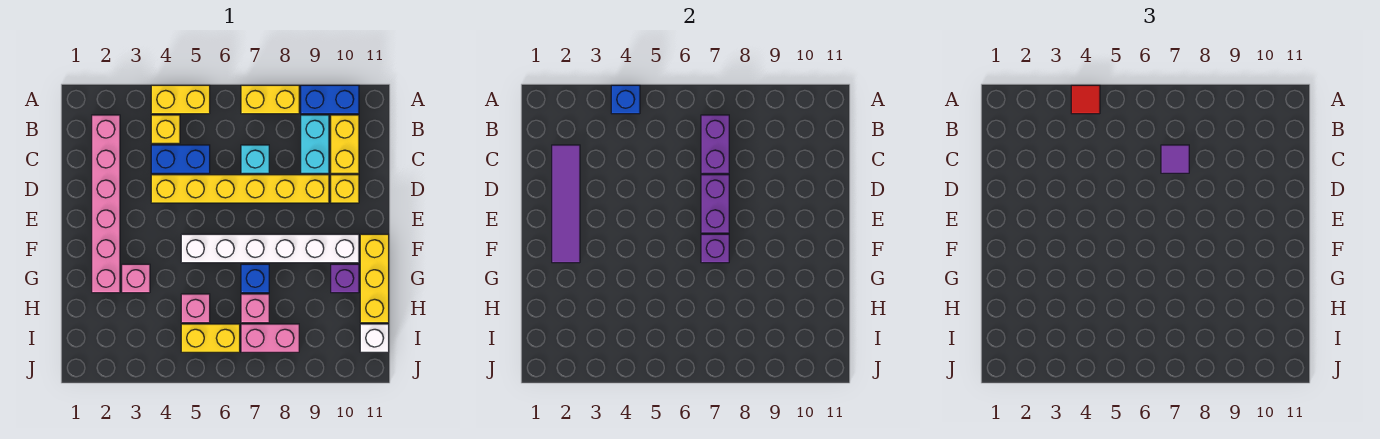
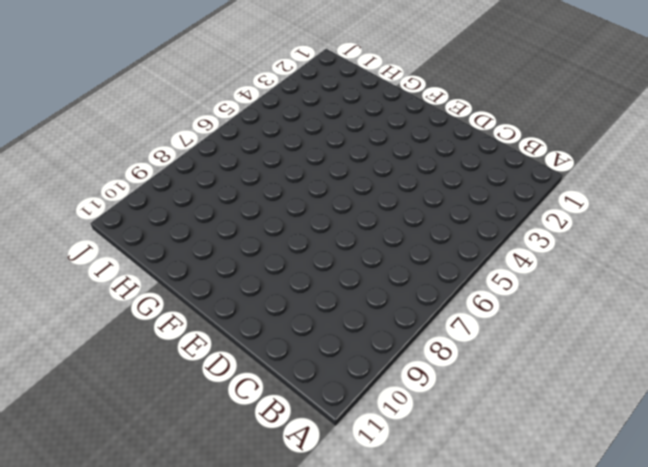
none -> yellow brick A4:A5 level 1
none -> yellow brick A7:A8 level 1
none -> blue brick A9:A10 level 1

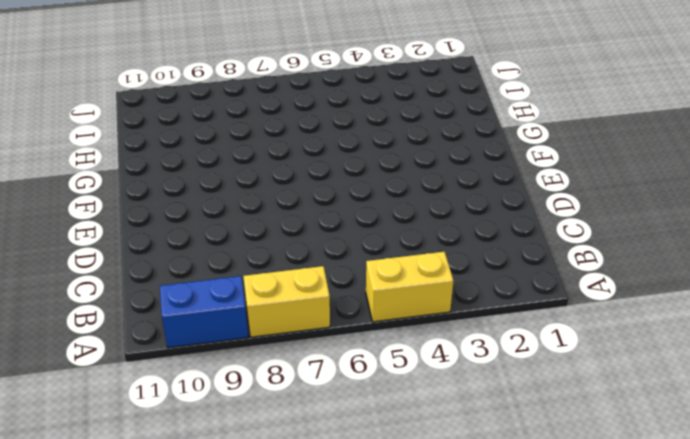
none -> pink brick B2:G2 level 1
none -> yellow brick B4 level 1
none -> cyan brick B9:C9 level 1

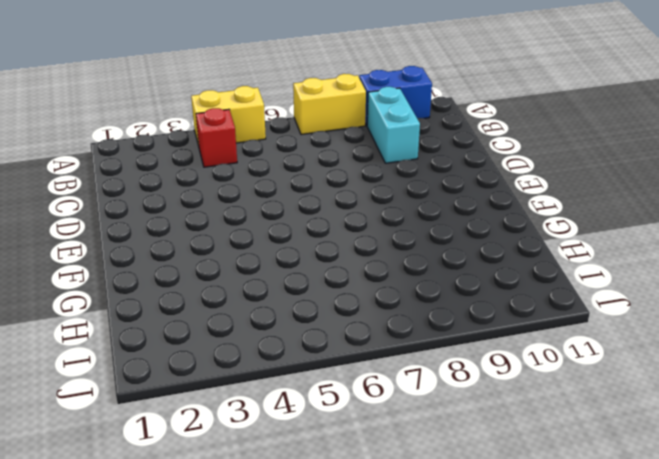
red brick B4 level 1 -> yellow brick B4 level 1
none -> pink brick B2:G2 level 1
none -> yellow brick B10:C10 level 1
none -> blue brick C4:C5 level 1

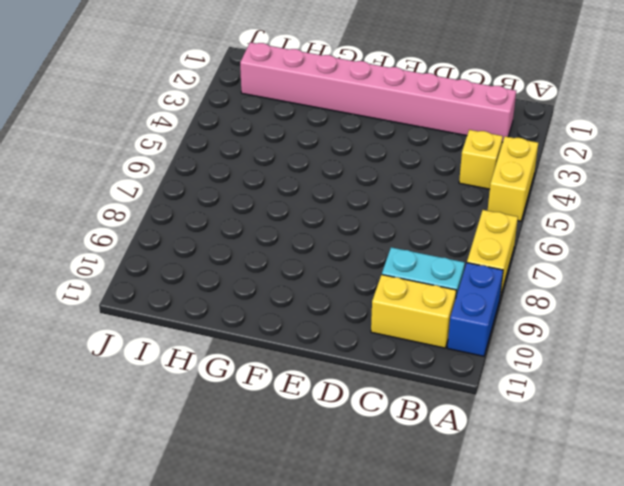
pink brick B2:I2 level 1 -> pink brick B2:G2 level 1
none -> blue brick C4:C5 level 1
none -> cyan brick C7 level 1
none -> yellow brick D4:D9 level 1

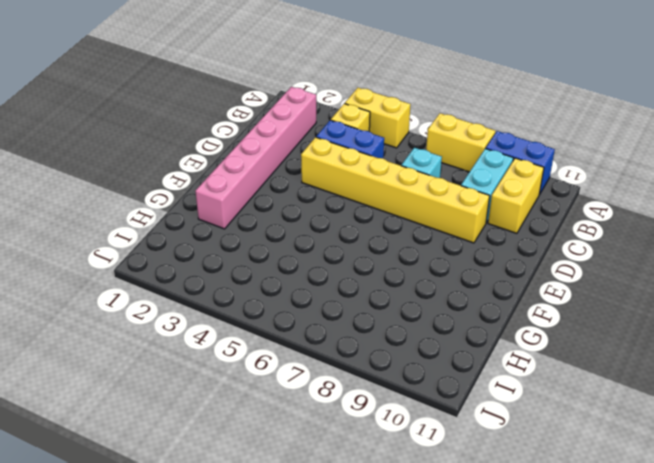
none -> yellow brick D10 level 1
none -> white brick F5:F10 level 1
none -> yellow brick F11:H11 level 1

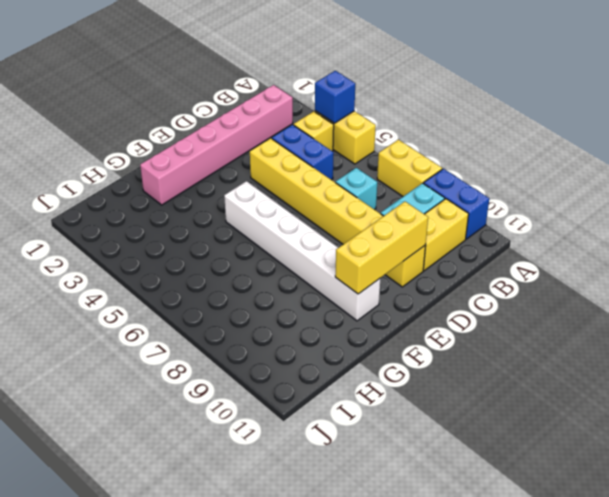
yellow brick D10:F10 level 2 -> yellow brick F11:H11 level 1
none -> pink brick G3 level 1
none -> blue brick G7 level 1
none -> purple brick G10 level 1

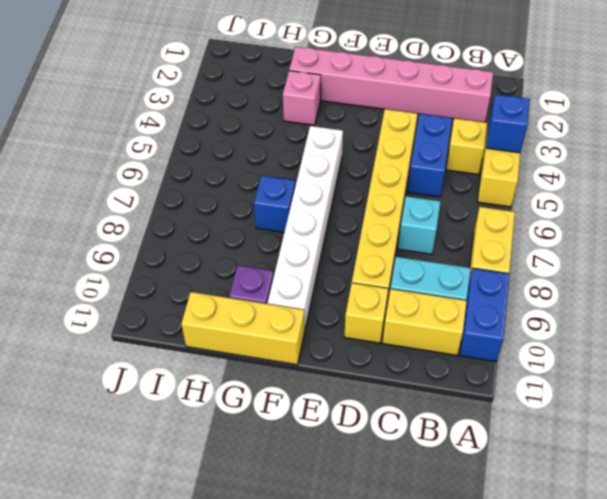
none -> pink brick H5 level 1
none -> pink brick H7 level 1
none -> yellow brick I5:I6 level 1

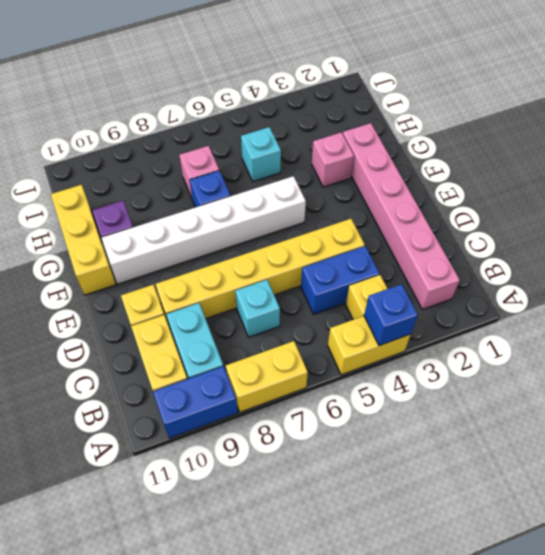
cyan brick H5 level 1 -> pink brick H5 level 1
none -> yellow brick I5:I6 level 1
none -> pink brick I7:I8 level 1
none -> white brick I11 level 1

